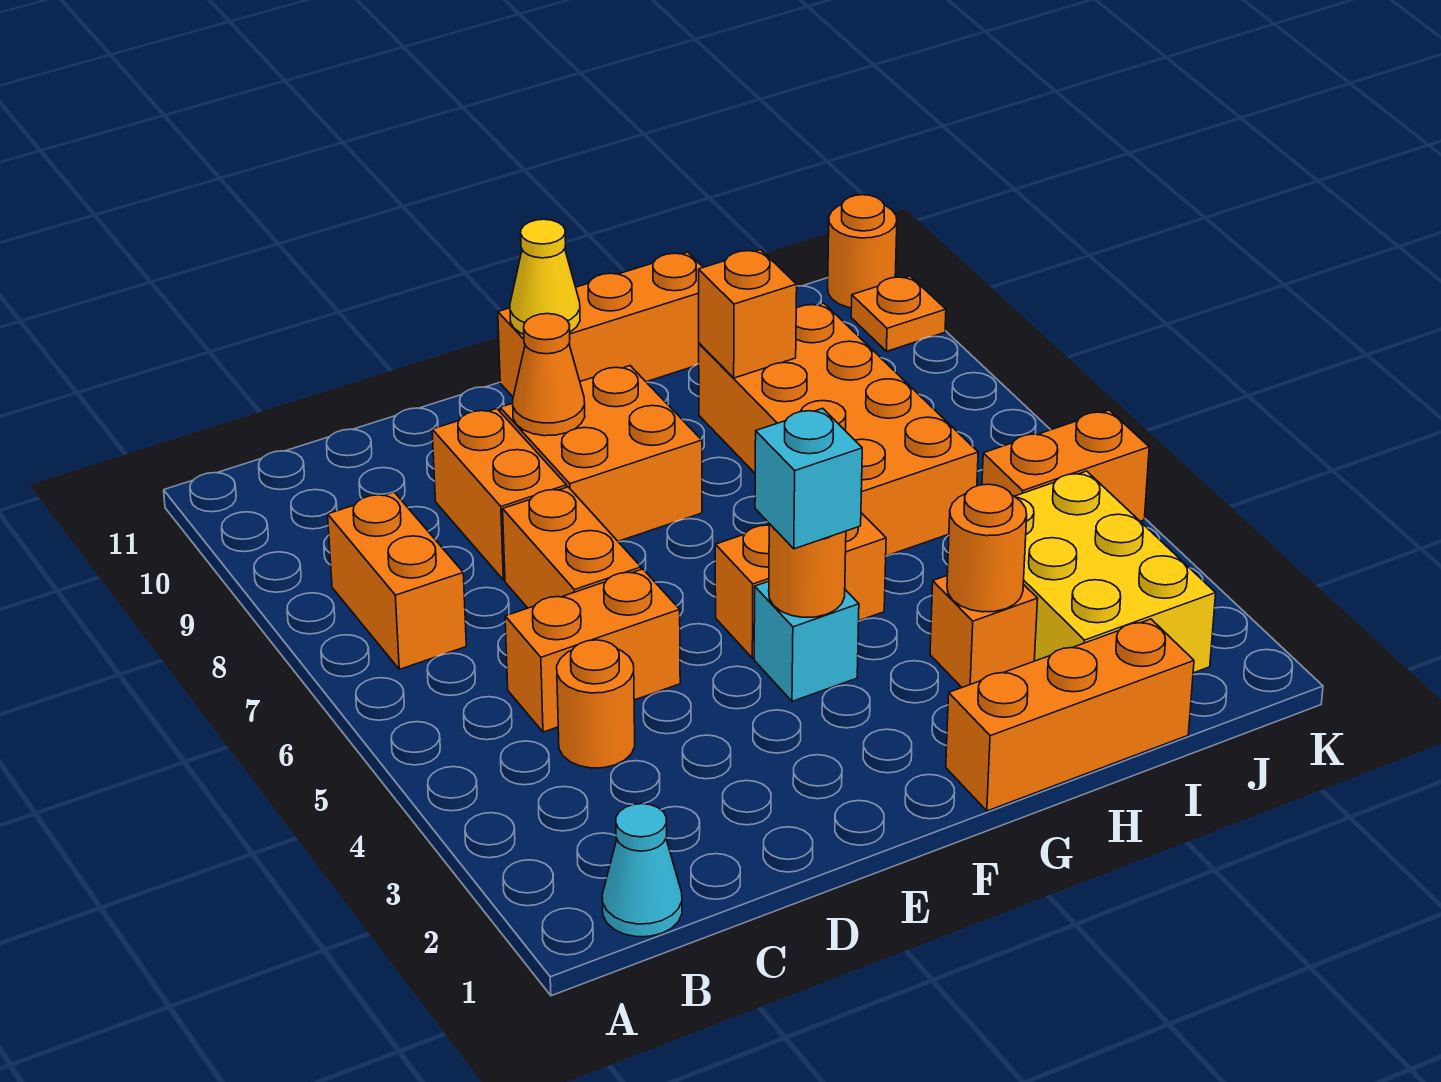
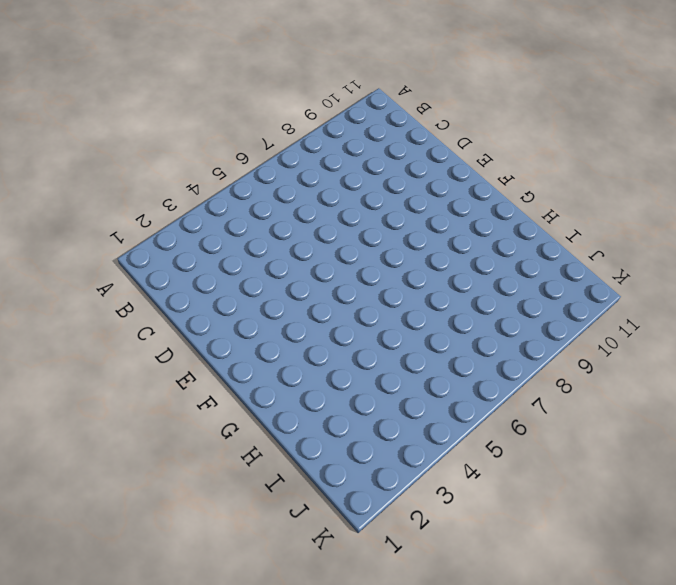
none -> cyan cone B1 level 1
none -> orange brick B7:B8 level 1
none -> orange round brick C4 level 1

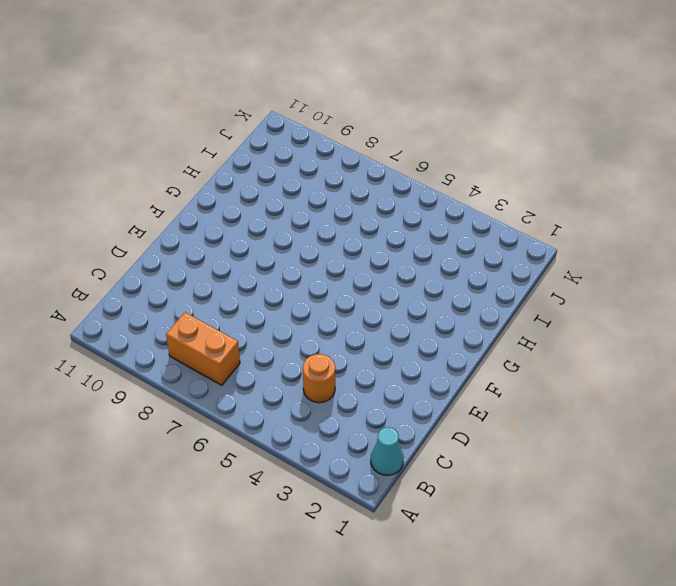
none -> orange brick C5:D5 level 1
none -> orange brick D6:D7 level 1
none -> orange brick D8:D9 level 1

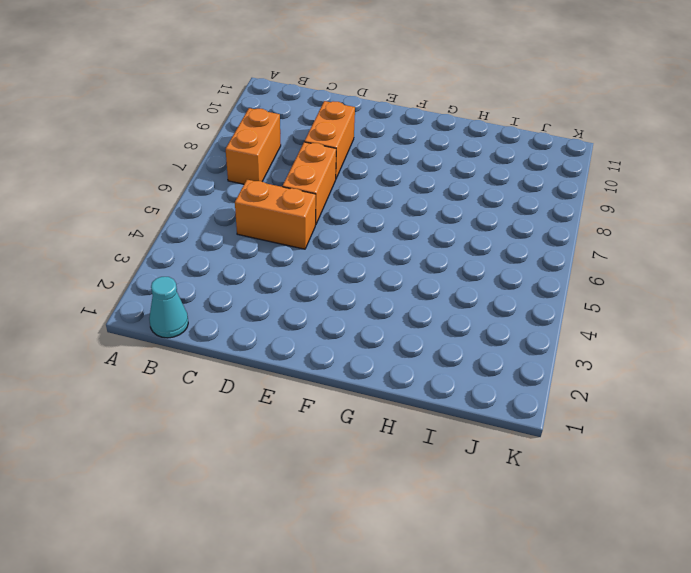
none -> orange round brick C4 level 1
none -> orange brick E8:F9 level 1
none -> cyan brick F4 level 1

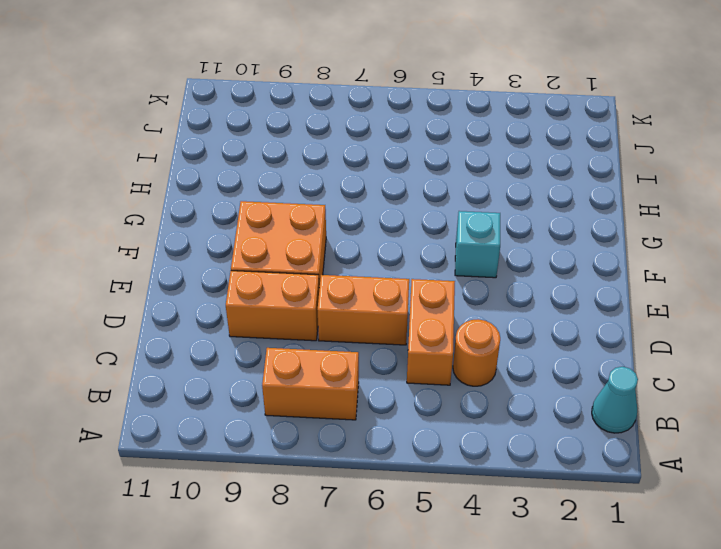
none -> orange brick F5:G5 level 1
none -> orange brick F11:H11 level 1
none -> orange brick G1:I1 level 1

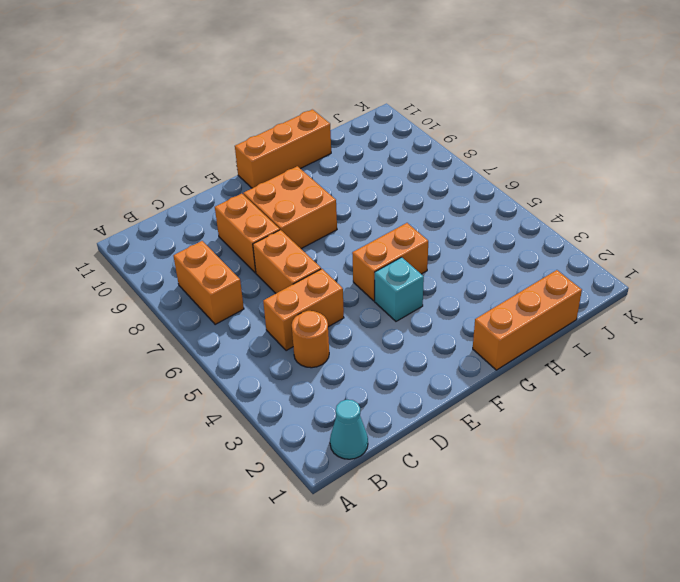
none -> orange brick H3 level 1
none -> orange brick H6:I9 level 1
none -> yellow brick I2:J4 level 1

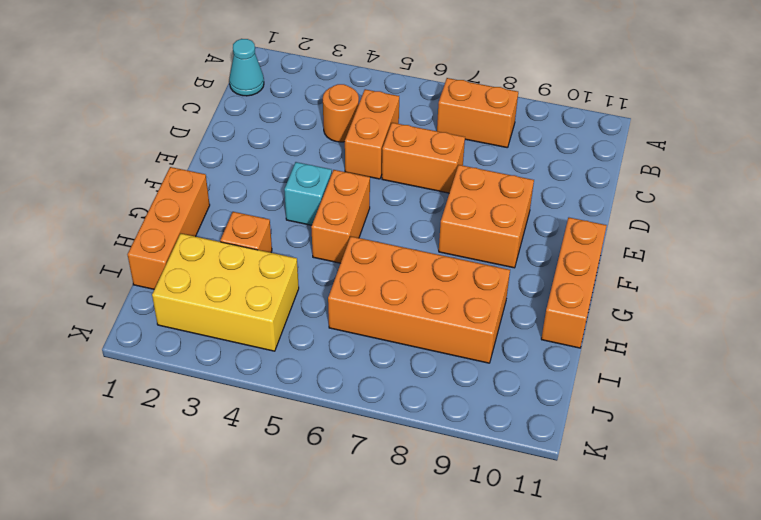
none -> orange brick D8:D9 level 1
none -> orange brick J5:K5 level 1
none -> orange plate K10 level 1

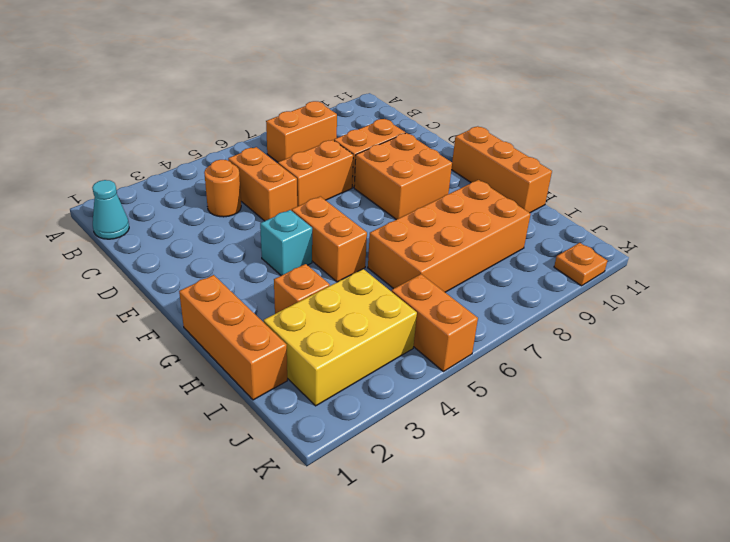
none -> orange round brick K11 level 1
none -> orange cone E9 level 2
none -> orange round brick F4 level 2

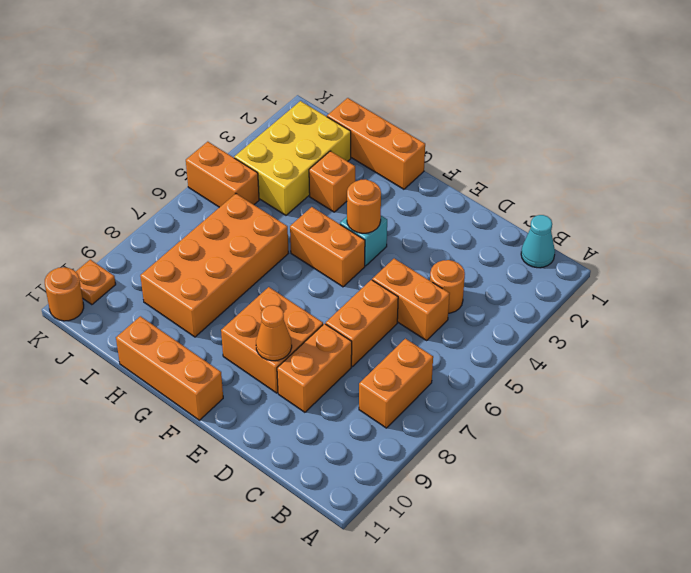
none -> yellow cone F11 level 2
none -> orange round brick H3 level 2
none -> orange brick H9 level 2

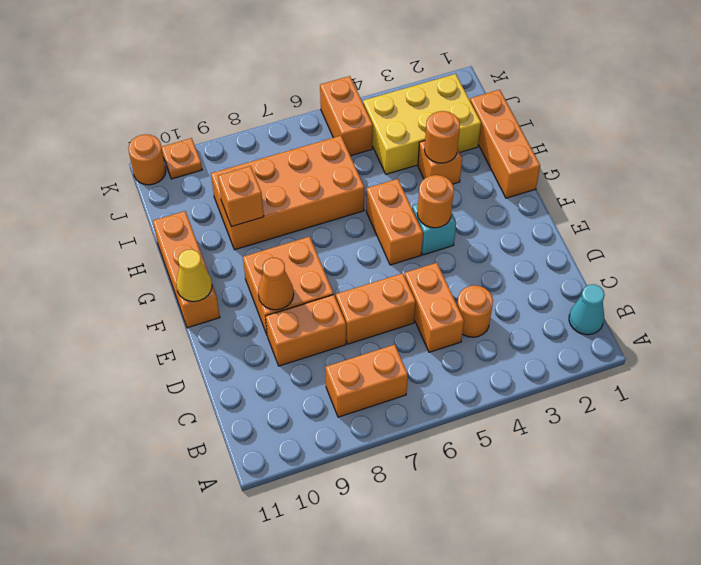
none -> cyan brick F4 level 3

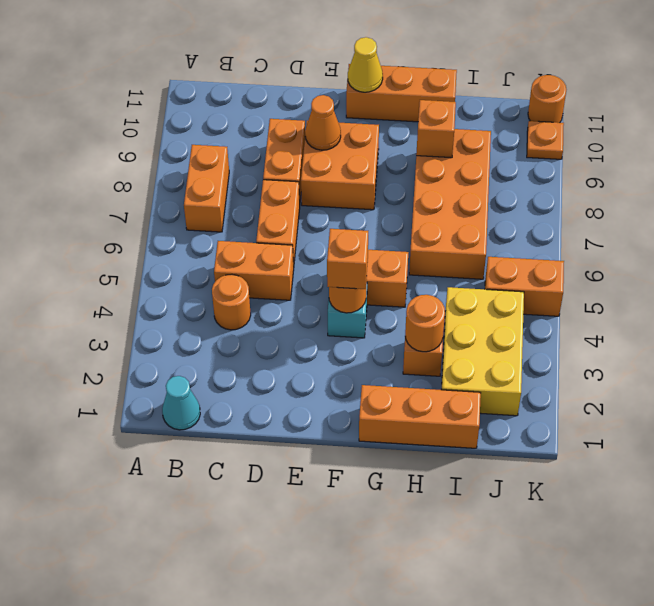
orange brick F4 level 3 -> cyan brick F4 level 3

